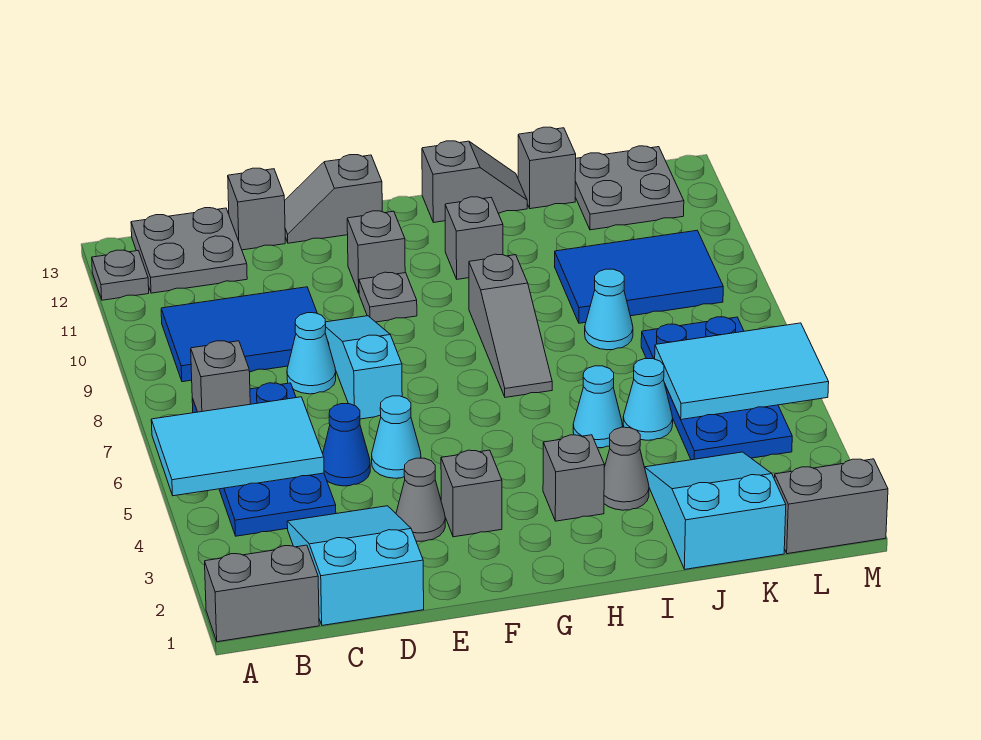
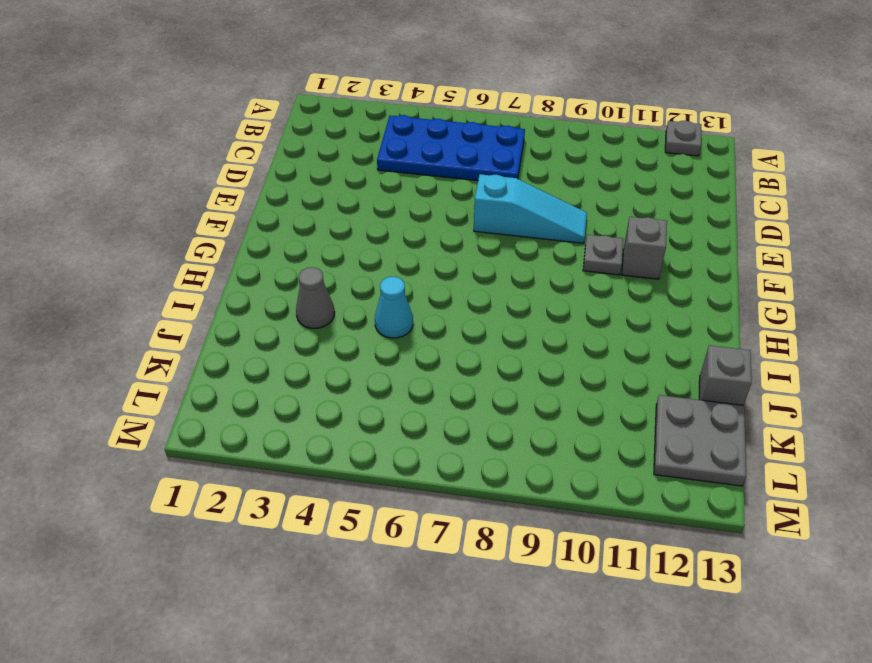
none -> grey brick A1:B1 level 1
none -> blue tile B9:D10 level 1
none -> grey plate B12:C13 level 1
none -> cyan slope C1:D3 level 1 top 1

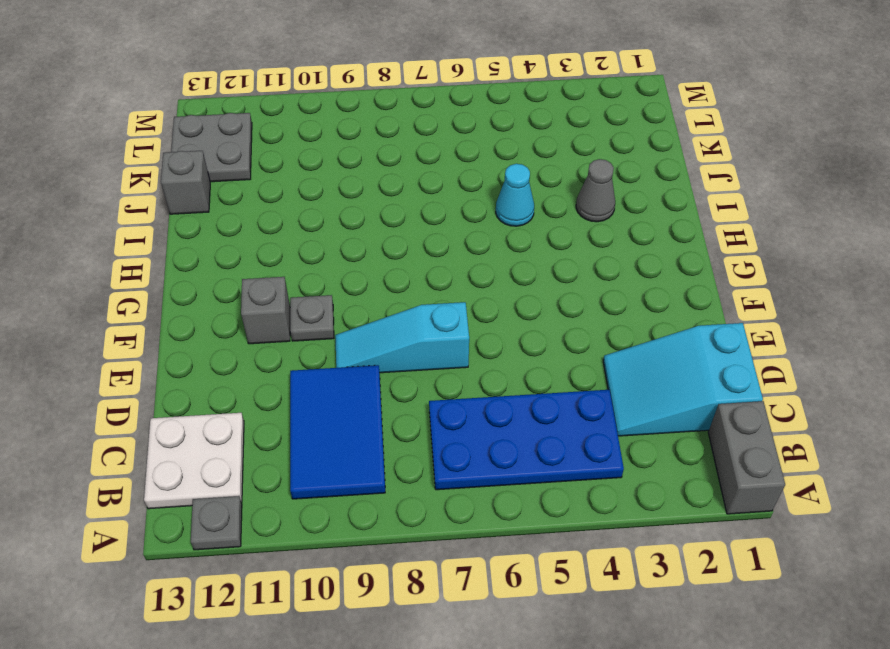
white plate B12:C13 level 1 -> grey plate B12:C13 level 1
none -> blue cone D5 level 1
none -> cyan cone D8 level 1
none -> grey brick D13 level 1
none -> grey cone E3 level 1

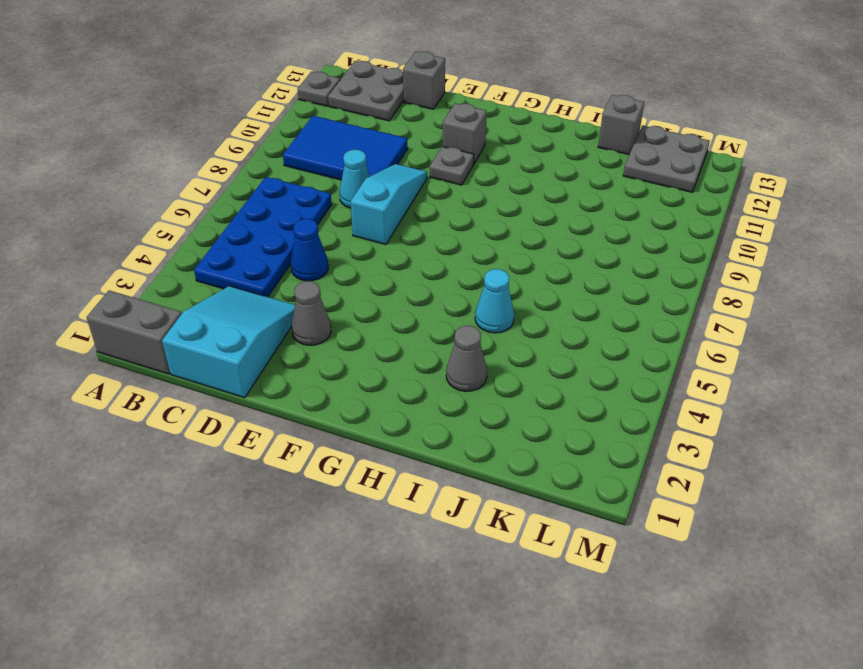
none -> cyan cone E5 level 1
none -> grey slope E13:F13 level 1 top F
none -> grey brick F3 level 1
none -> grey brick H3 level 1

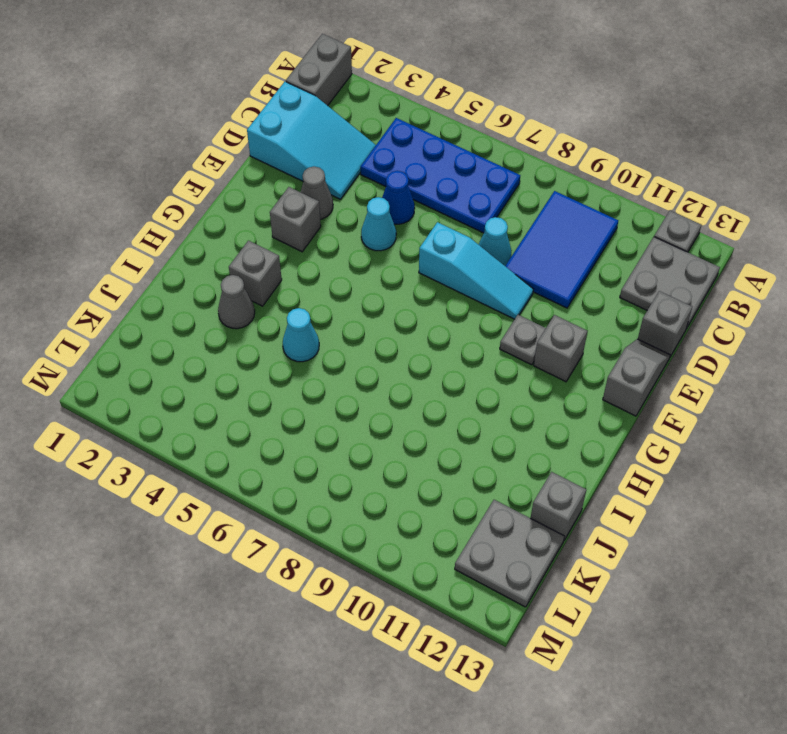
none -> grey slope H7:H9 level 1 top 9
none -> grey brick H11 level 1
none -> grey slope H13:I13 level 1 top H
none -> cyan slope J1:K3 level 1 top 1

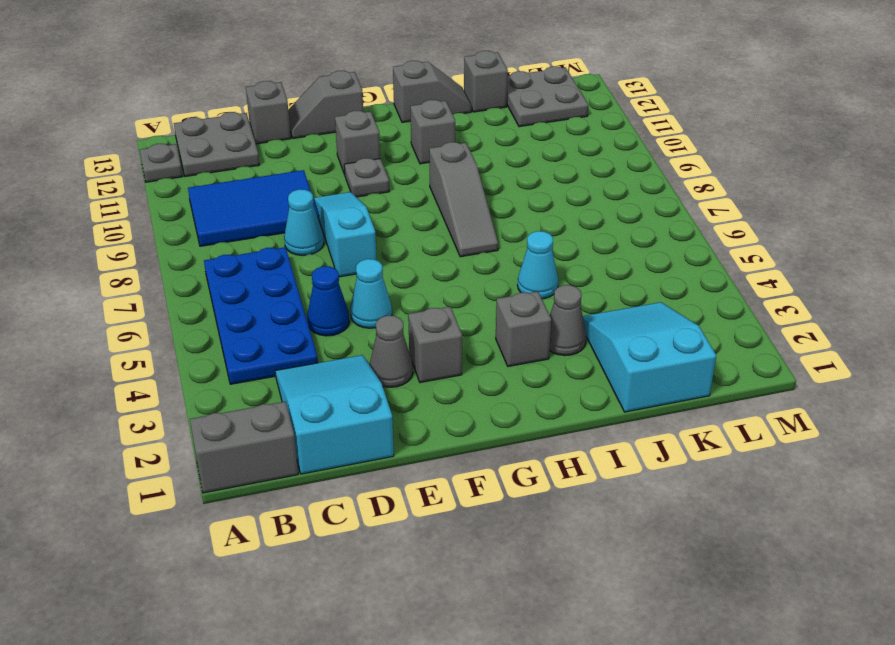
none -> cyan cone J5 level 1
none -> cyan cone J8 level 1
none -> blue tile J9:L10 level 1
none -> blue plate K4:L7 level 1

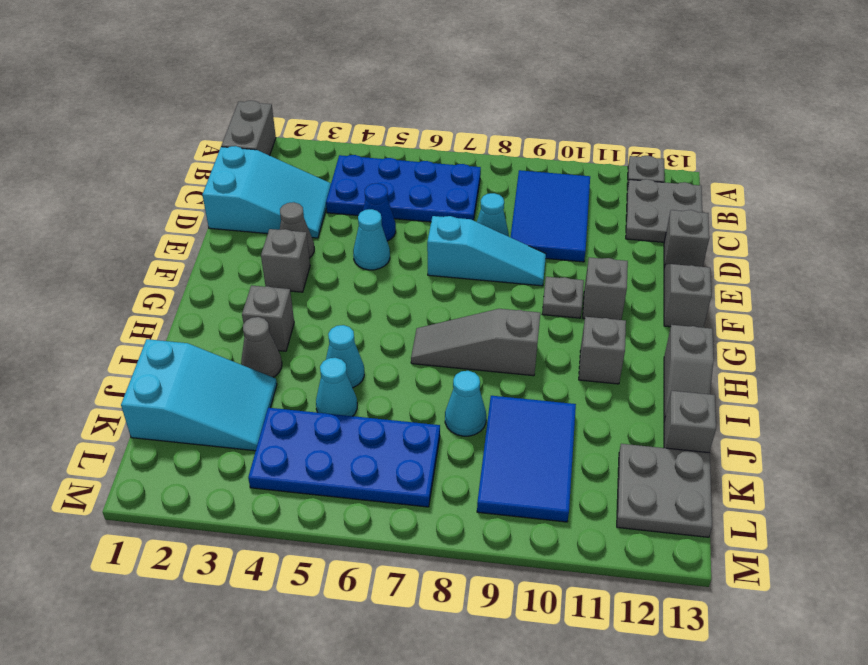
none -> grey brick L1:M1 level 1
none -> cyan tile A5:C6 level 2
none -> grey brick B7 level 2
none -> cyan tile K5:M6 level 2

